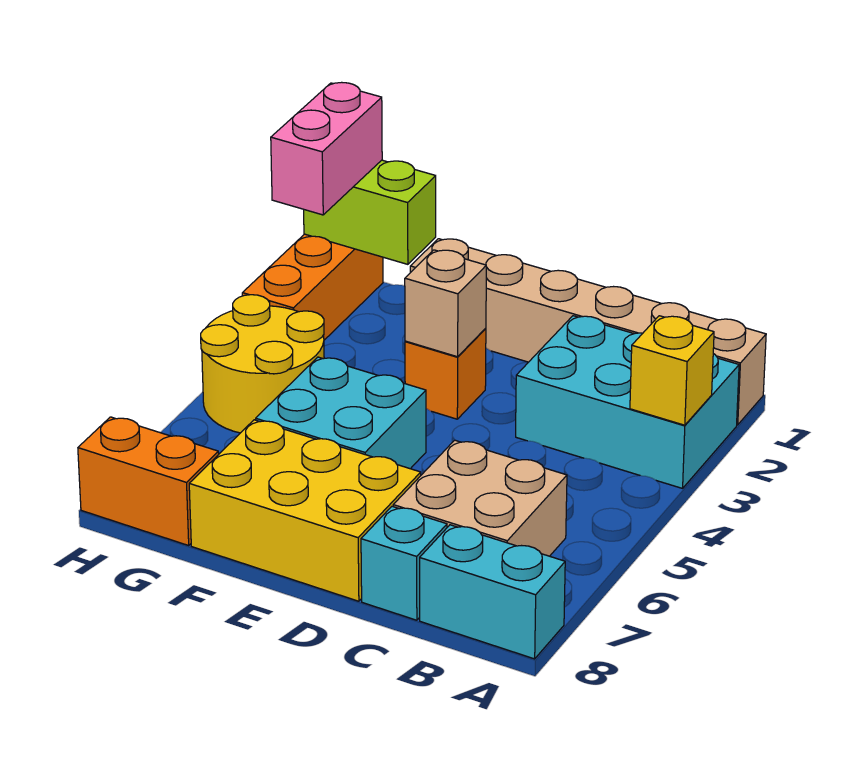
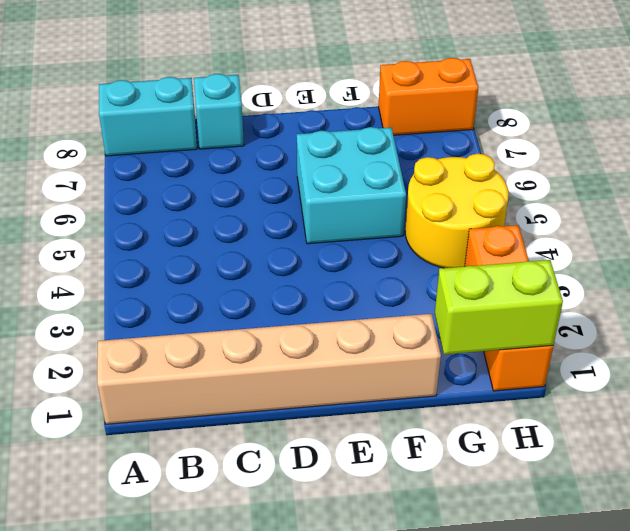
none -> cyan brick A2:C3 level 1
none -> tan brick B6:C7 level 1
none -> yellow brick D7:F8 level 1

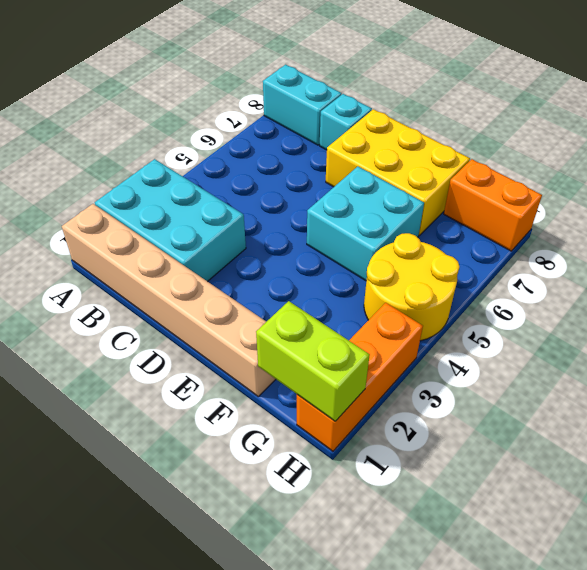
none -> tan brick B6:C7 level 1
none -> orange brick E3 level 1
none -> yellow brick A3 level 2

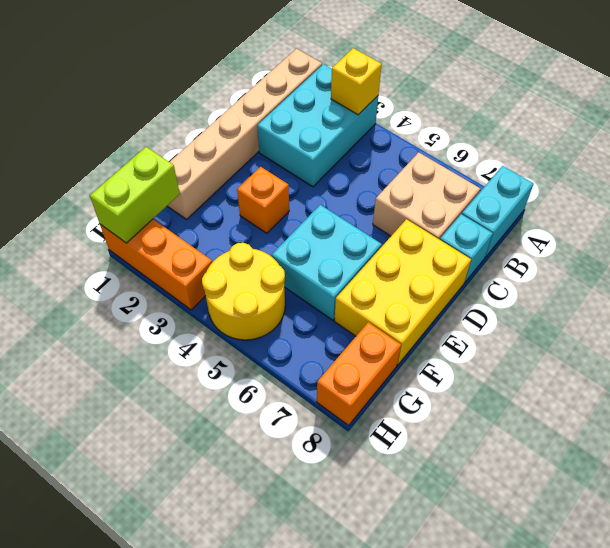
none -> tan brick E3 level 2
none -> pink brick H1:H2 level 3

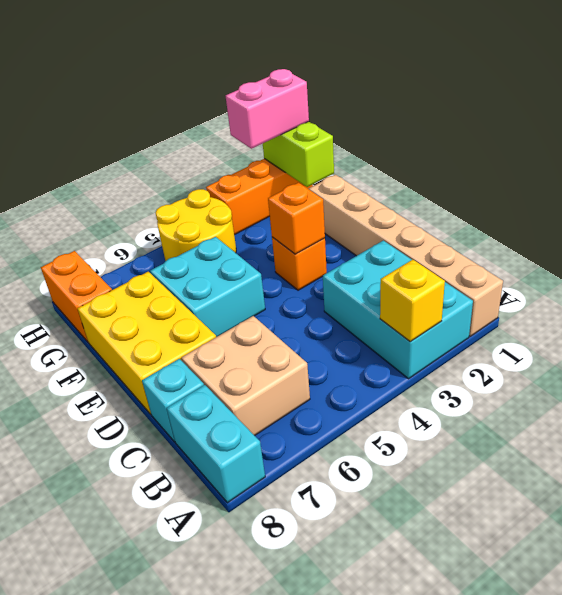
orange brick E3 level 2 -> tan brick E3 level 2

